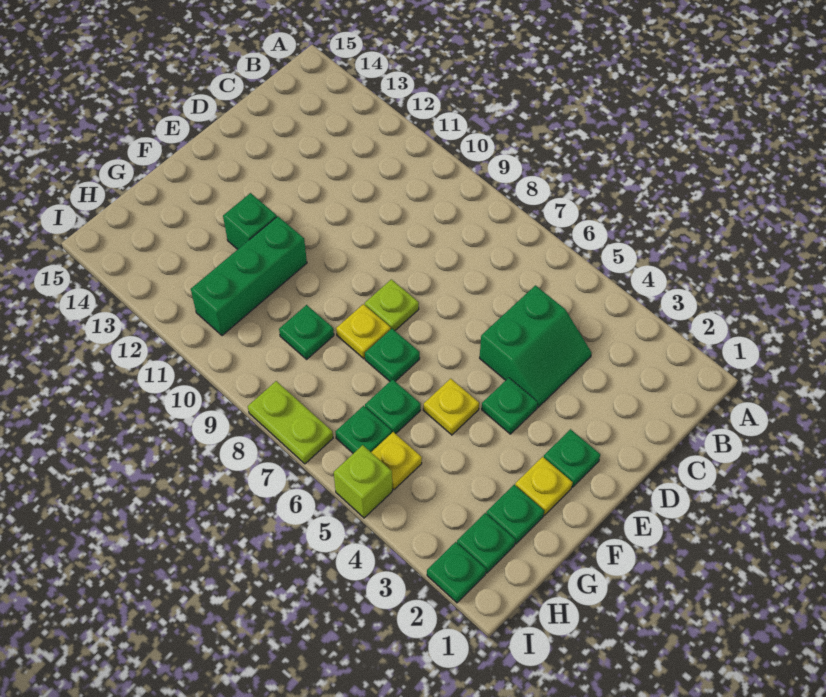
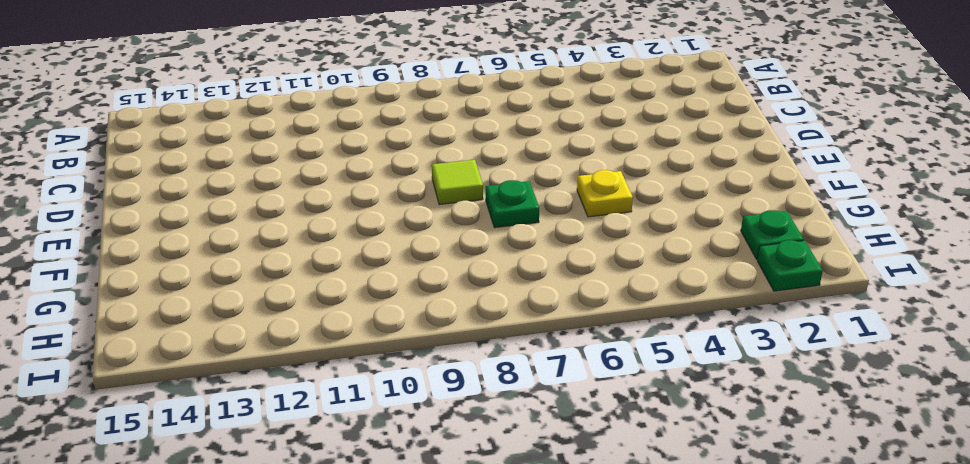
lime tile E8 level 1 -> lime plate E8 level 1
none -> green slope C4:D5 level 1 top 5
none -> green plate E2 level 1
none -> green plate E4 level 1

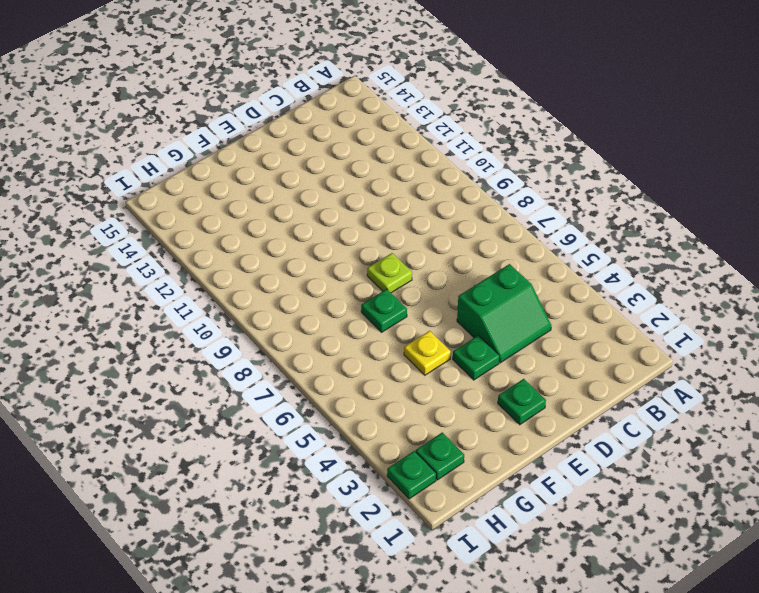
none -> yellow plate F2 level 1
none -> yellow plate F8 level 1
none -> green brick F11:H11 level 1

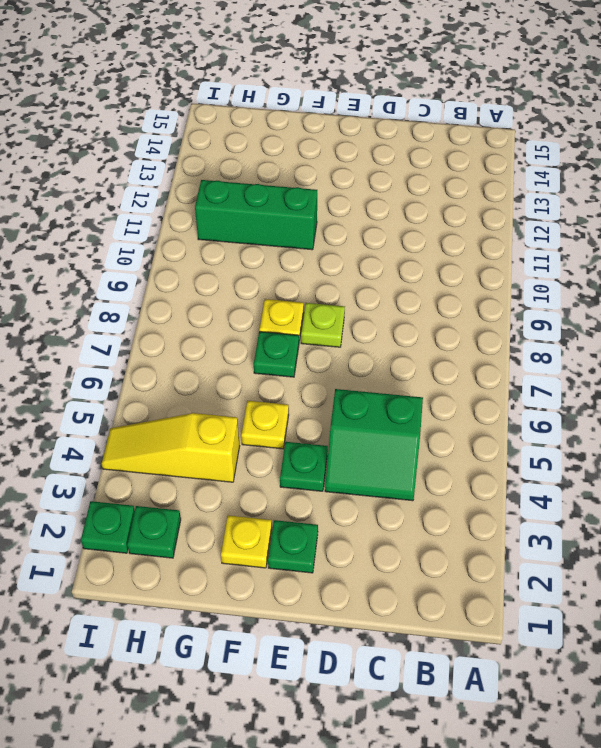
yellow slope G4:I4 level 1 top G -> none
none -> green brick F12 level 1
none -> green plate G2 level 1
none -> green plate G6 level 1

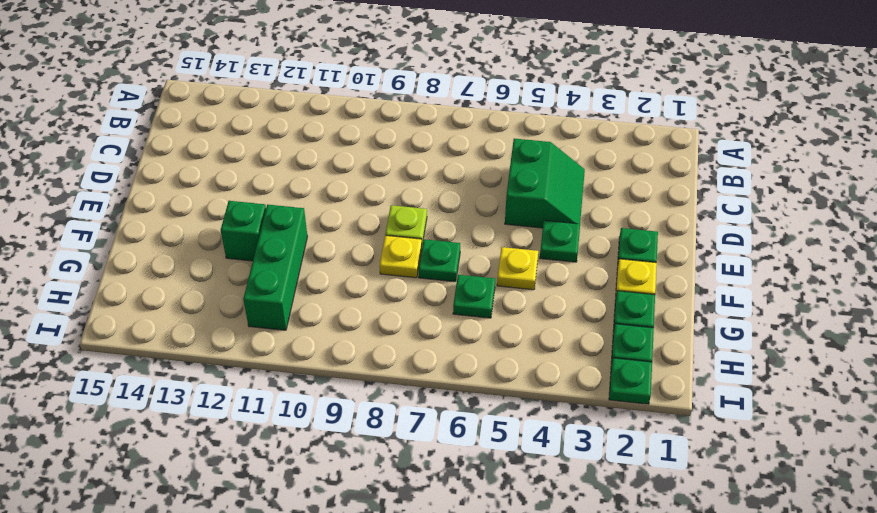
none -> green plate G9 level 1
none -> yellow plate H5 level 1
none -> green plate H6 level 1

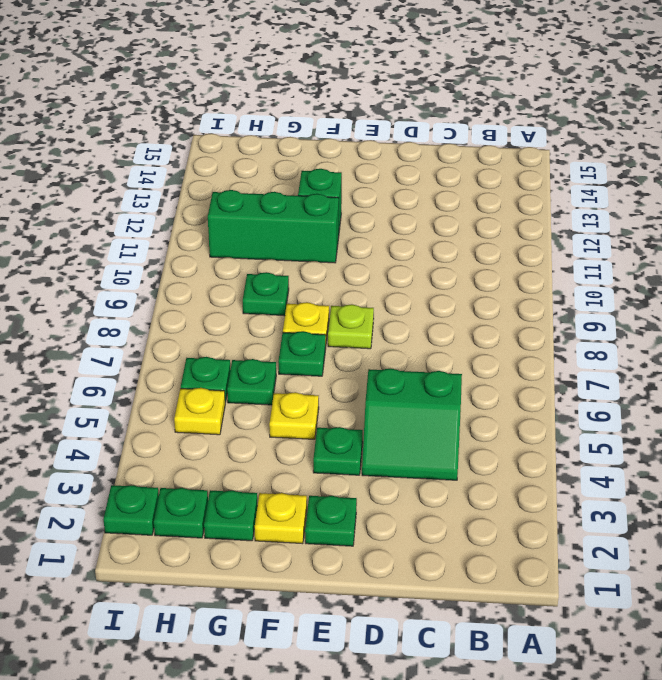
none -> lime brick I5 level 1
none -> lime plate I7:I8 level 1

